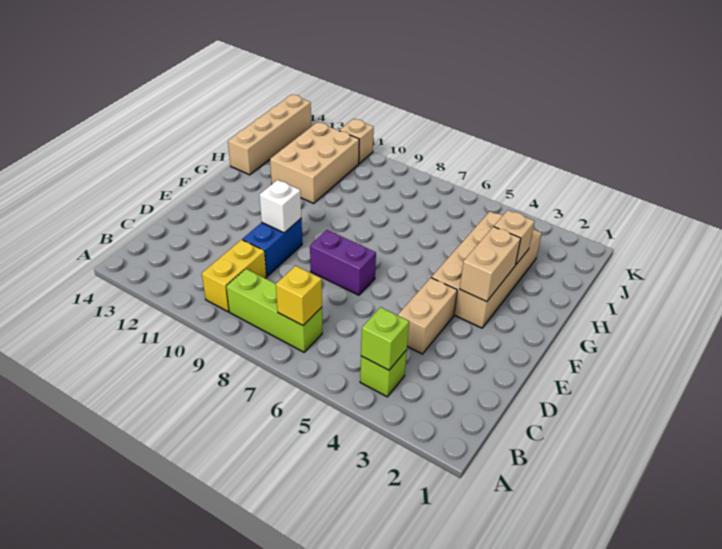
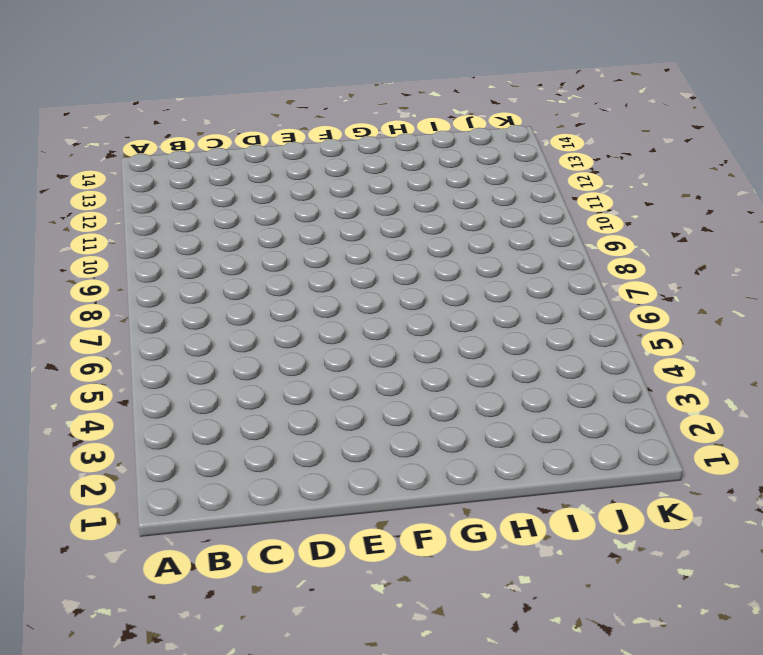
none -> lime brick B4 level 1
none -> lime brick B7:B9 level 1
none -> yellow brick B10:C10 level 1

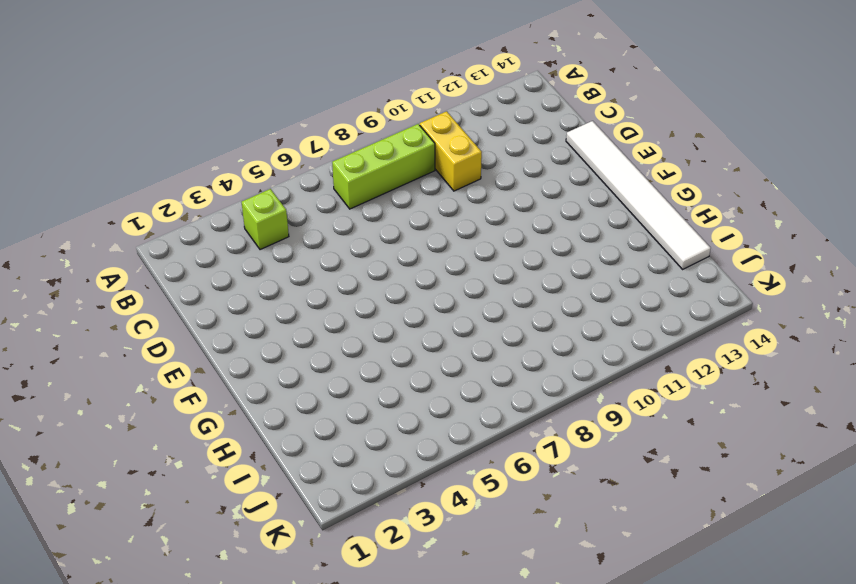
white tile D14:I14 level 1 -> tan brick H14:K14 level 1
none -> tan brick D4:E4 level 1
none -> blue brick D10:E10 level 1
none -> purple brick E7:E8 level 1

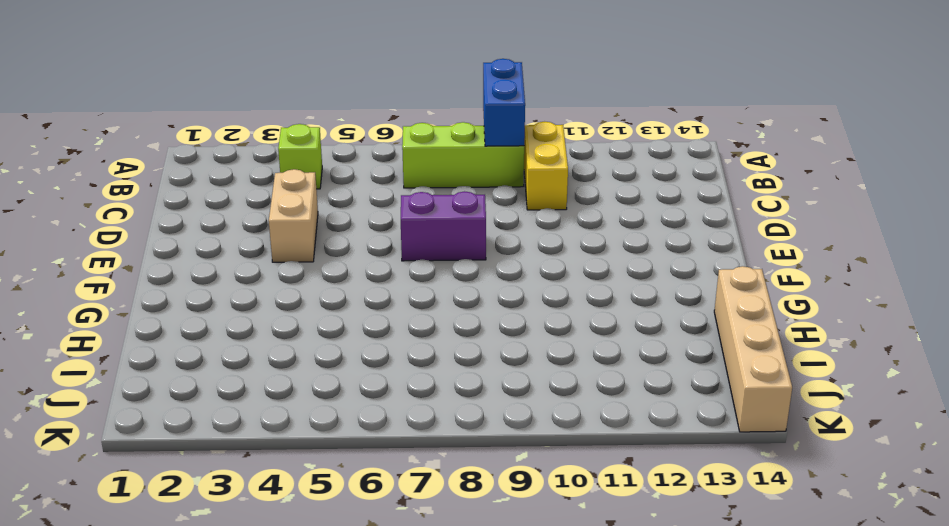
blue brick A9:B9 level 2 -> blue brick D10:E10 level 1
none -> tan brick F3:I4 level 1
none -> tan brick H11:J12 level 1
none -> tan brick K11 level 1

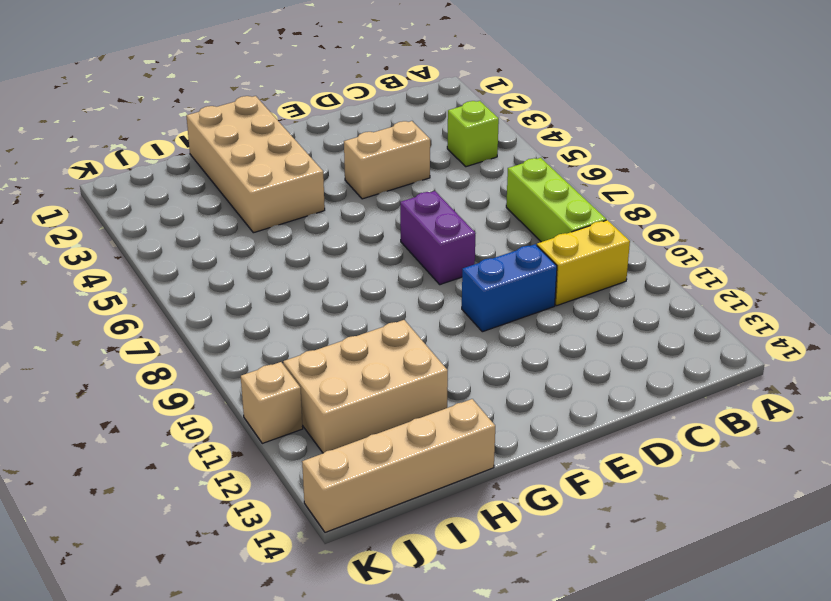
tan brick G1:H4 level 1 -> tan brick F3:I4 level 1
none -> lime brick B4 level 2
none -> yellow brick B7 level 2
none -> white brick E10 level 2

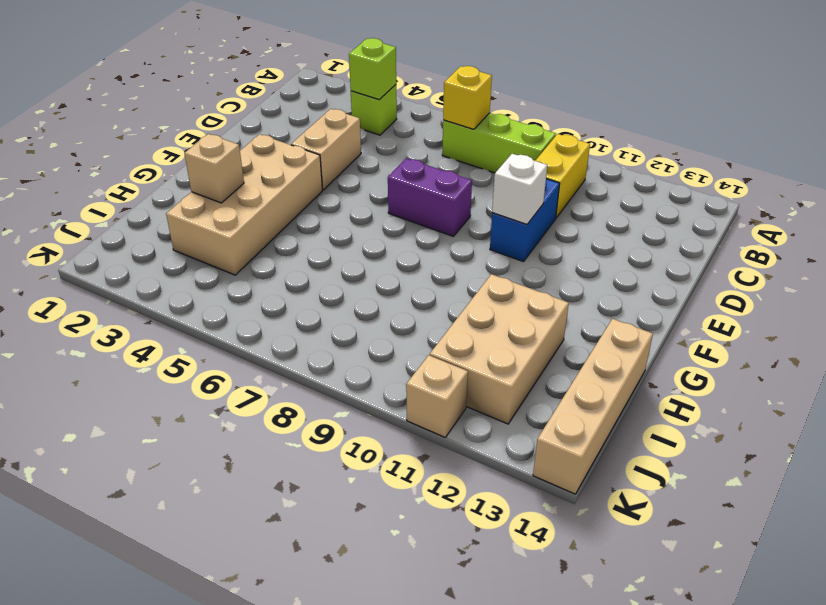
none -> tan brick F3:G3 level 2

